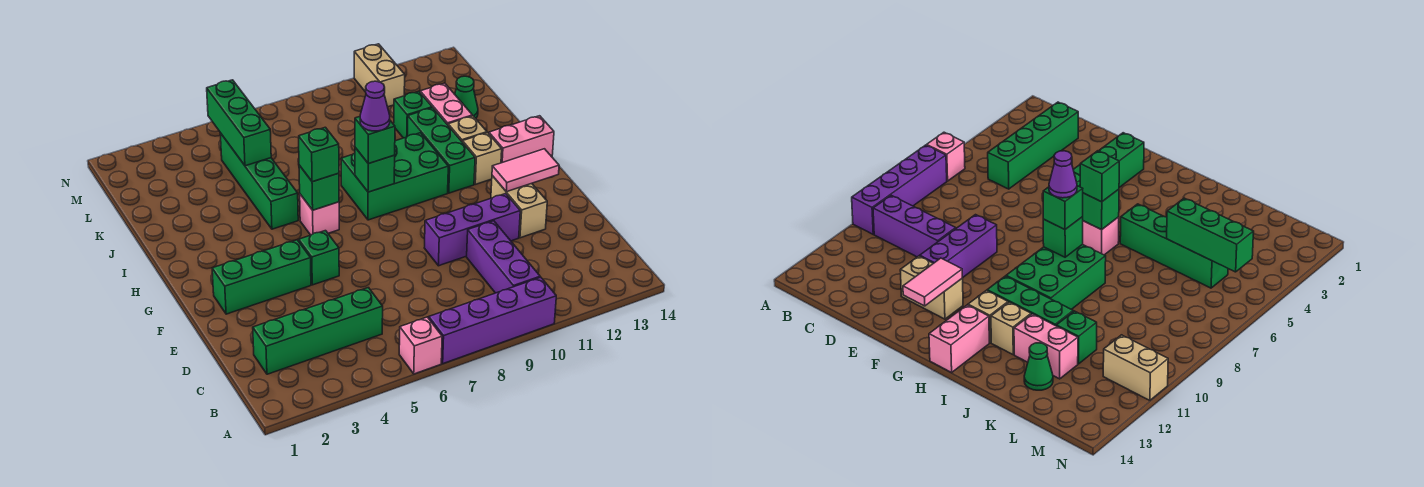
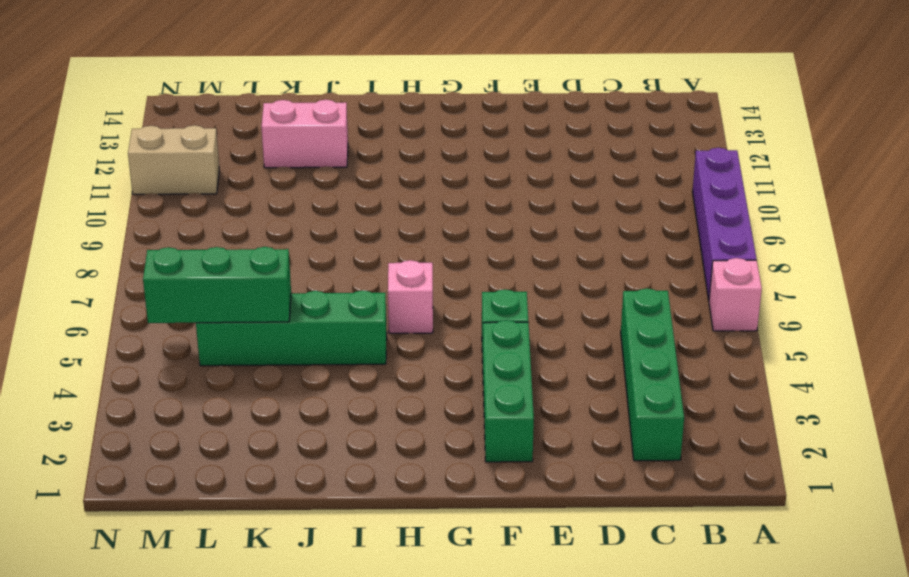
none -> purple brick B10:D10 level 1
none -> purple brick E9:E11 level 1
none -> tan brick E12:F12 level 1

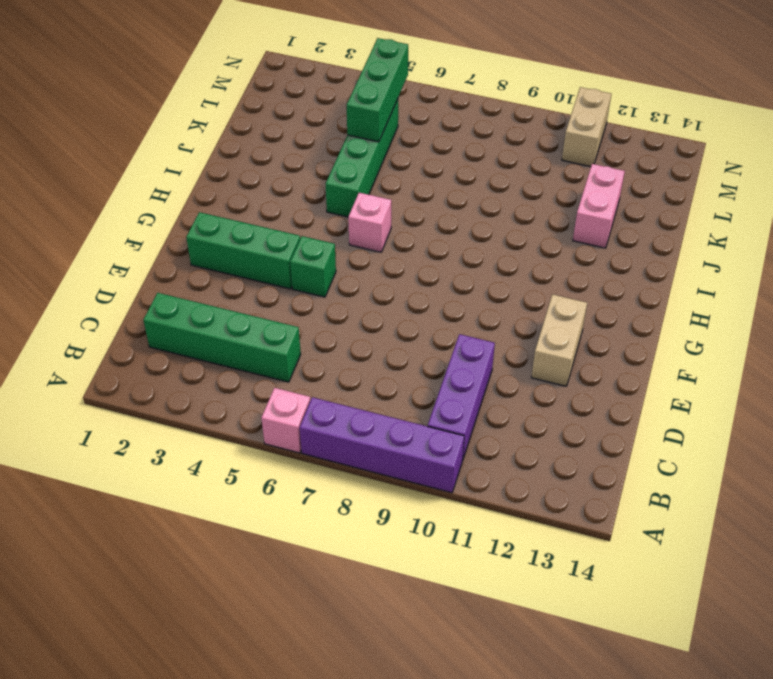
none -> purple brick E9:E11 level 1
none -> green brick H8:I10 level 1
none -> green brick H11:J11 level 1

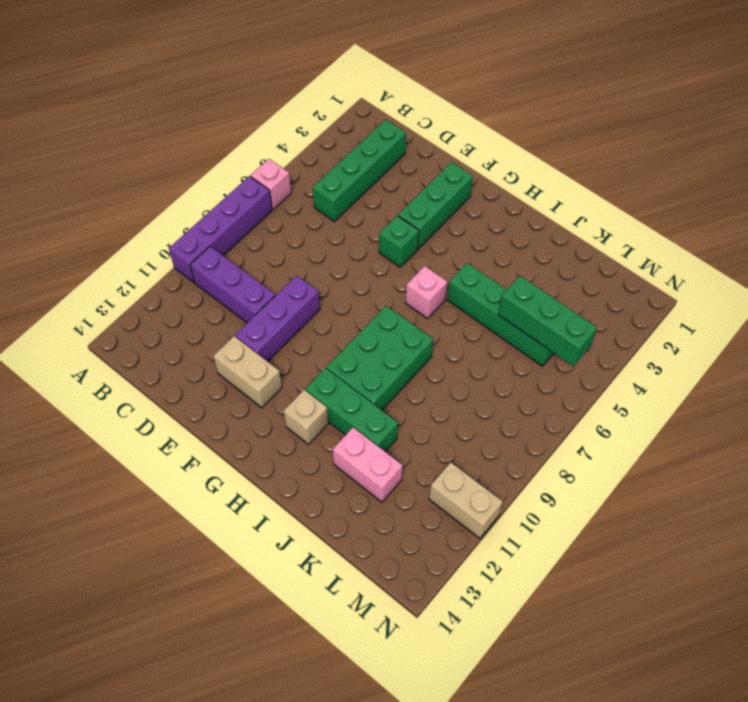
none -> pink brick H13:H14 level 1
none -> tan brick I12 level 1
none -> green brick K11 level 1

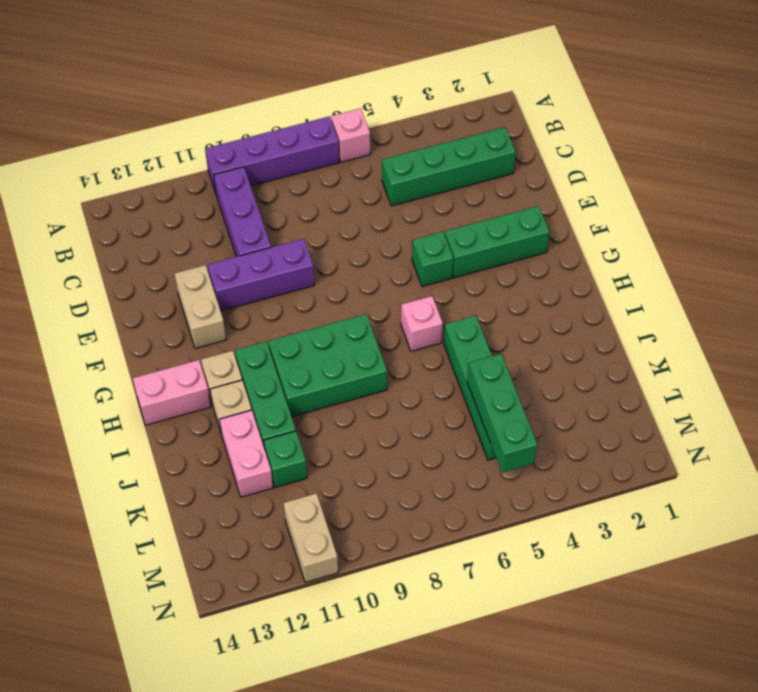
none -> green cone K13 level 1
none -> pink tile F12:F13 level 2
none -> green brick H6 level 2

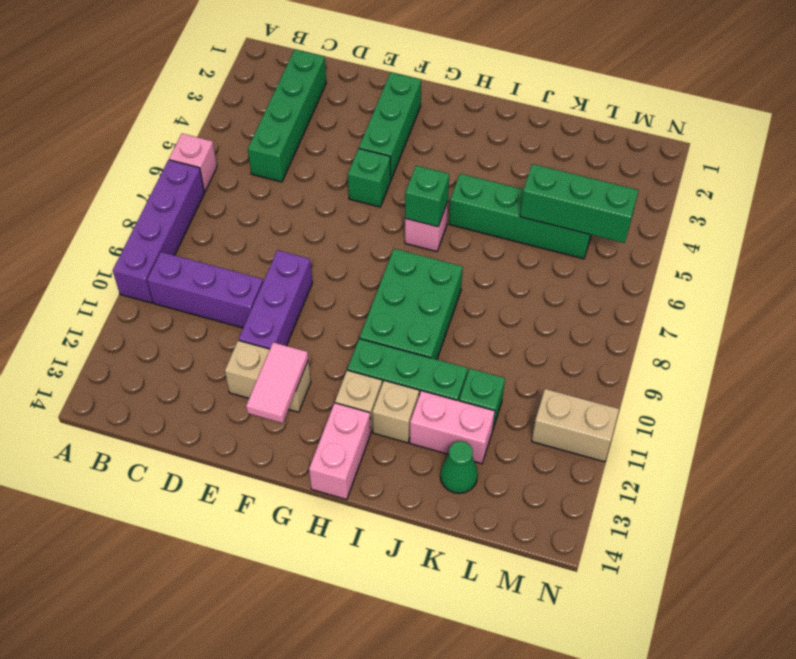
none -> green brick H8 level 2
none -> green brick H6 level 3
none -> green brick H8 level 3

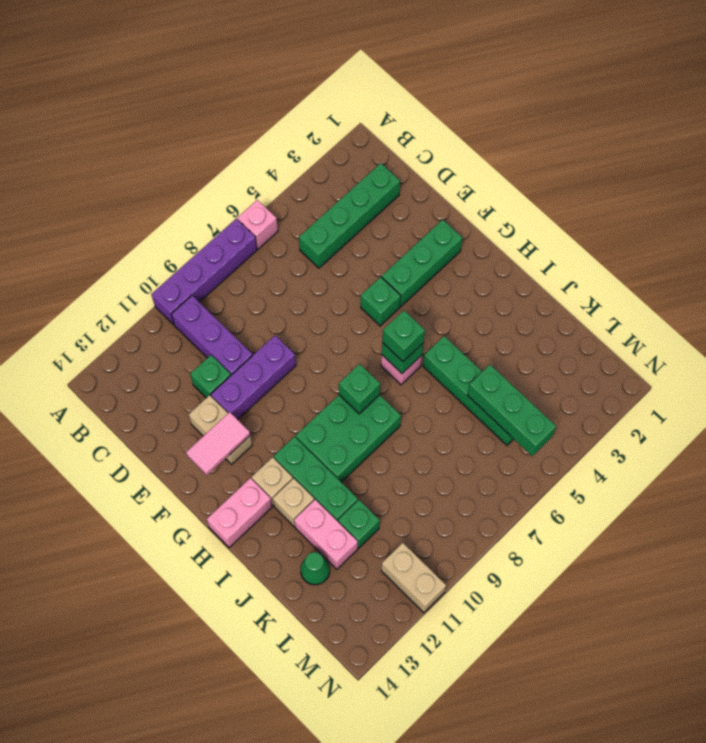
green brick D11 level 1 -> green brick H8 level 3
none -> purple cone H8 level 4

